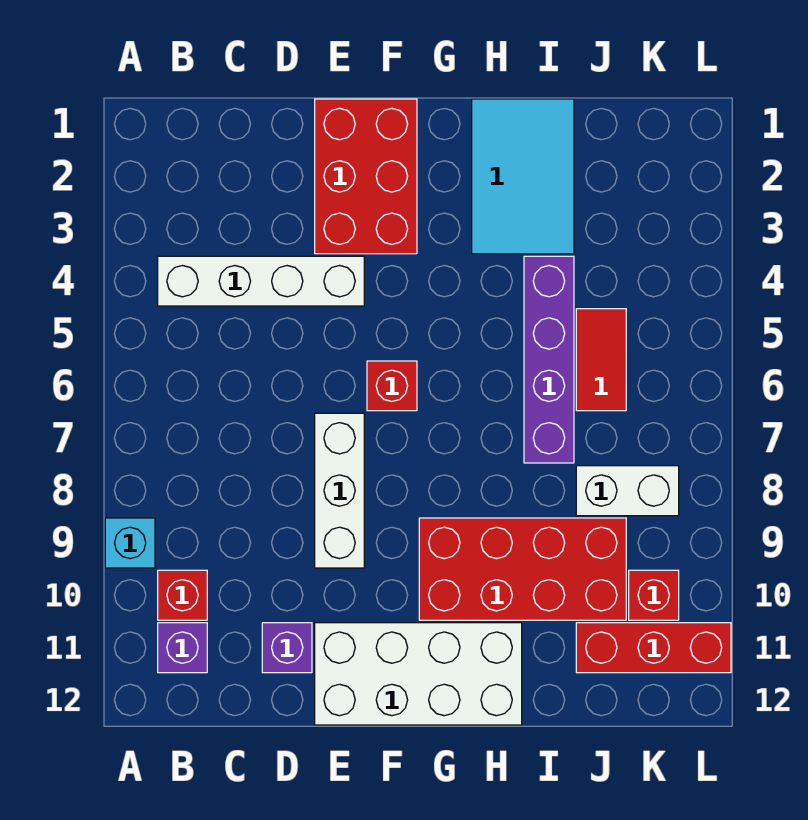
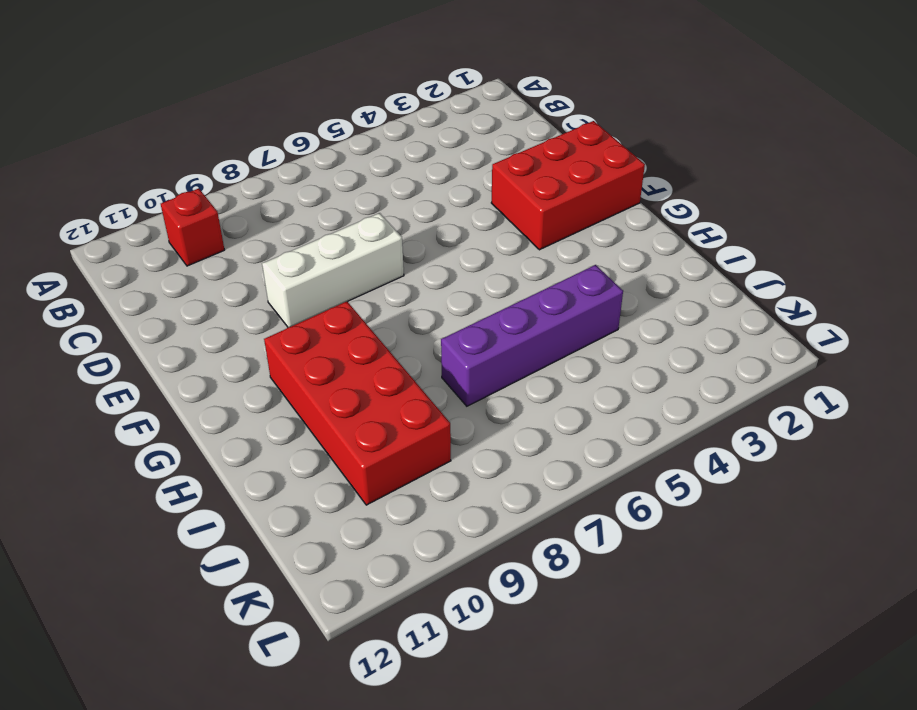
none -> cyan brick A9 level 1
none -> white brick B4:E4 level 1
none -> purple brick B11 level 1

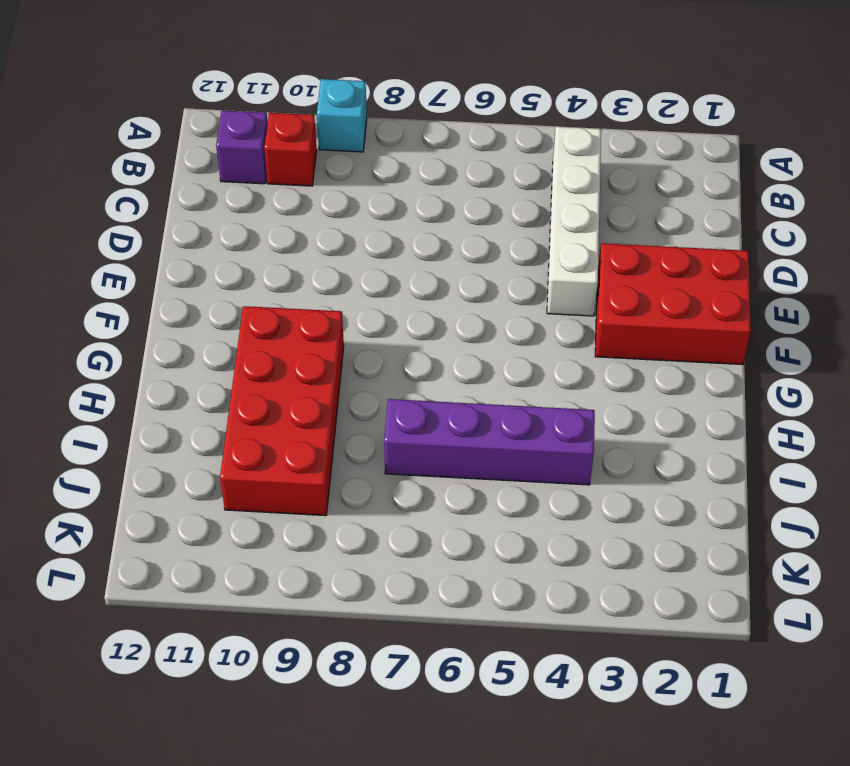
none -> purple brick D11 level 1
none -> white brick E7:E9 level 1
none -> white brick E11:H12 level 1

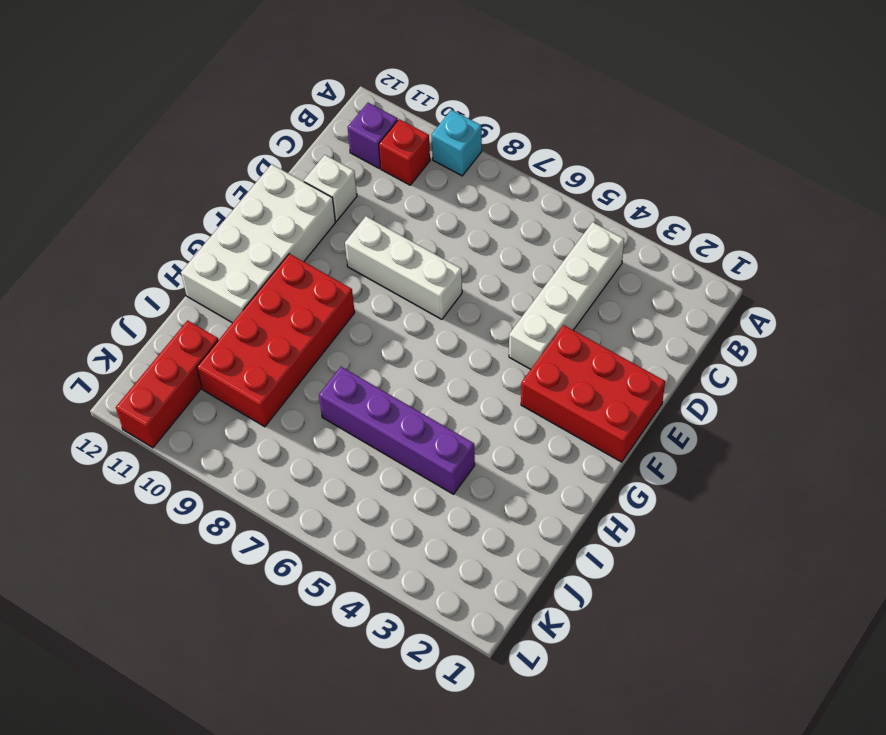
white brick D11 level 1 -> purple brick D11 level 1
none -> red brick F6 level 1
none -> cyan tile H1:I3 level 1
none -> red tile J5:J6 level 1

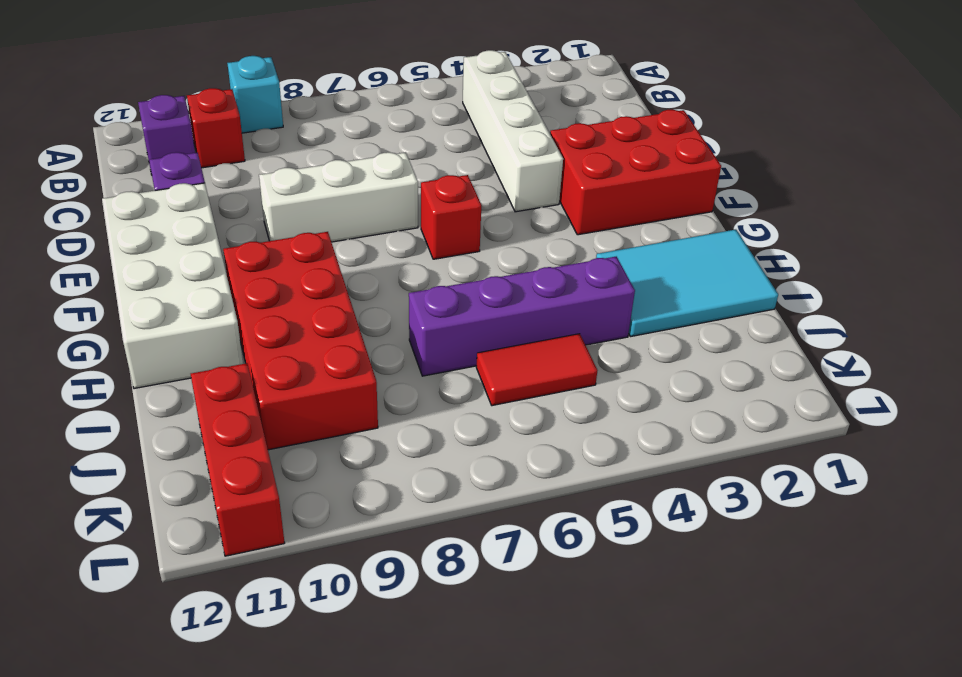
none -> white brick J8:K8 level 1
none -> red brick K10 level 1

